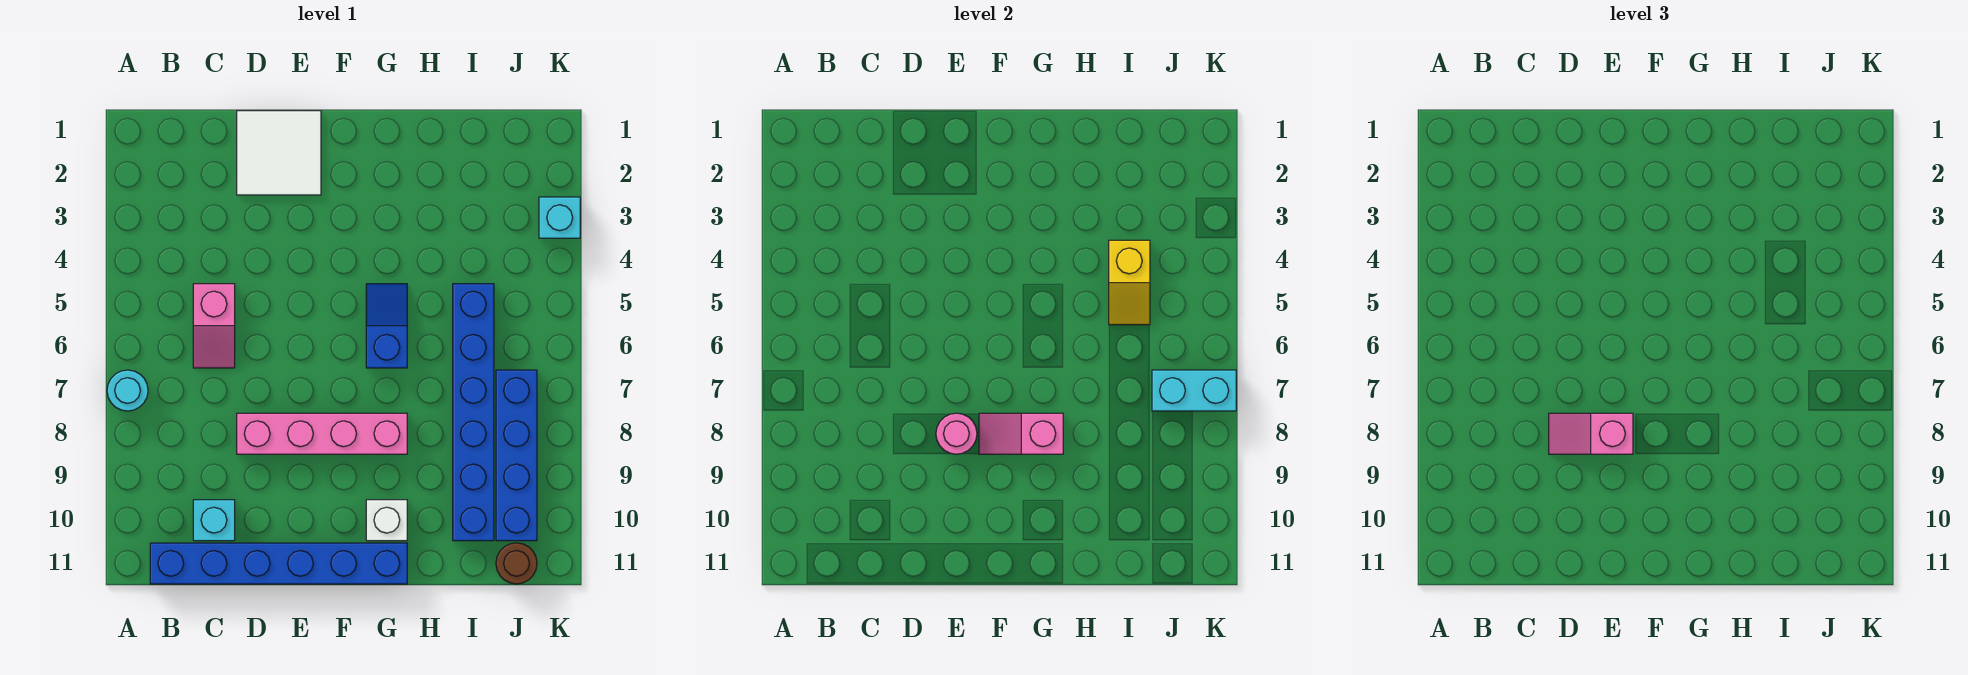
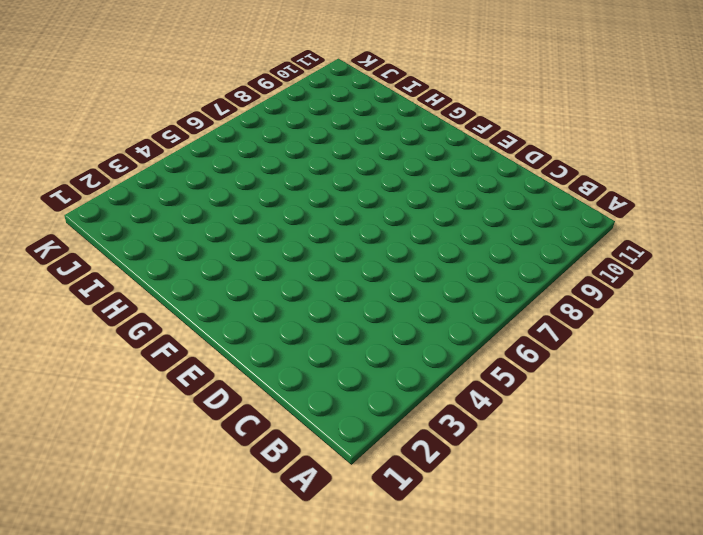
none -> cyan round brick A7 level 1
none -> blue brick B11:G11 level 1
none -> pink slope C5:C6 level 1 top 5

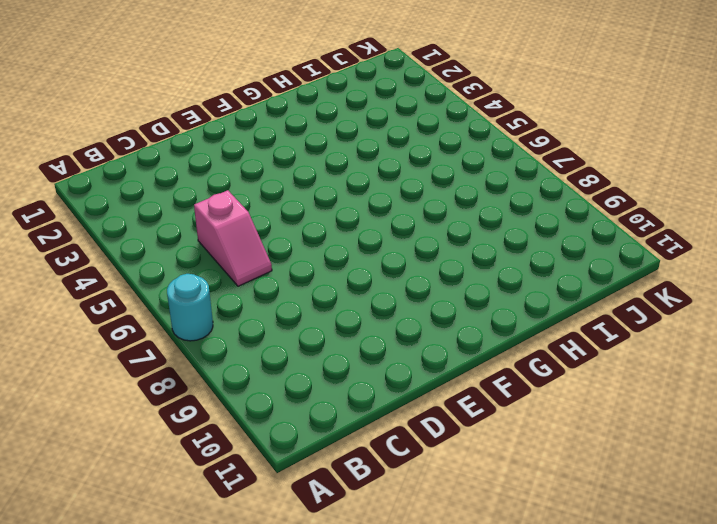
none -> blue brick B11:G11 level 1
none -> cyan brick C10 level 1
none -> white tile D1:E2 level 1

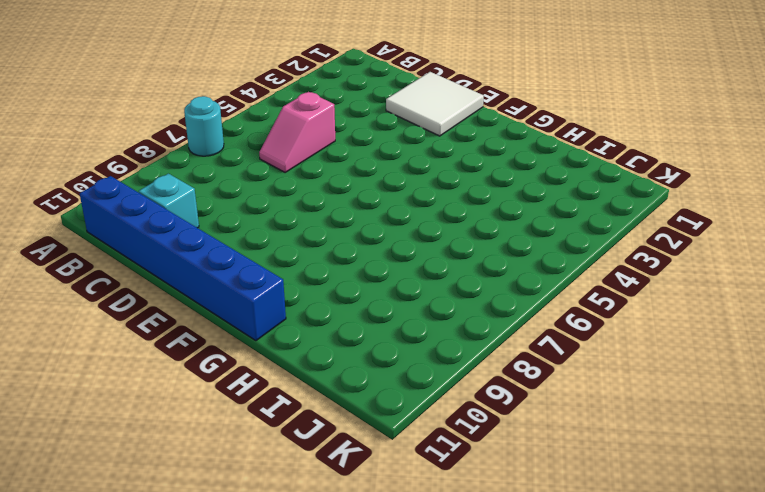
none -> pink brick D8:G8 level 1
none -> blue slope G5:G6 level 1 top 6
none -> white brick G10 level 1

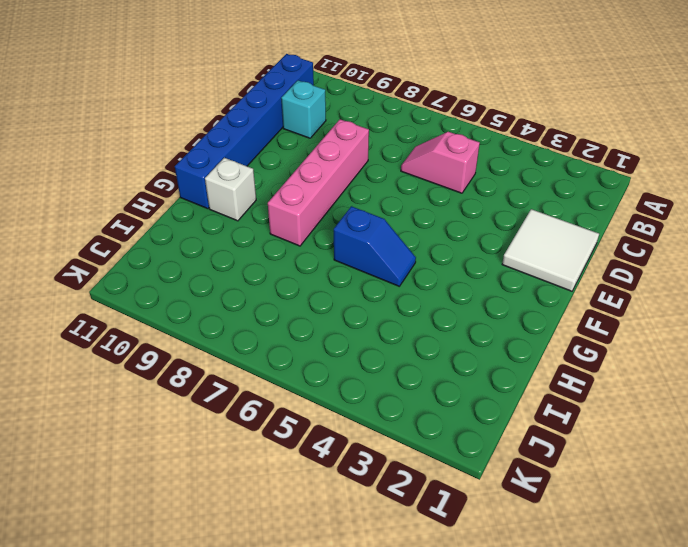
none -> cyan round brick A7 level 1
none -> blue brick I5:I10 level 1
none -> blue brick J7:J10 level 1

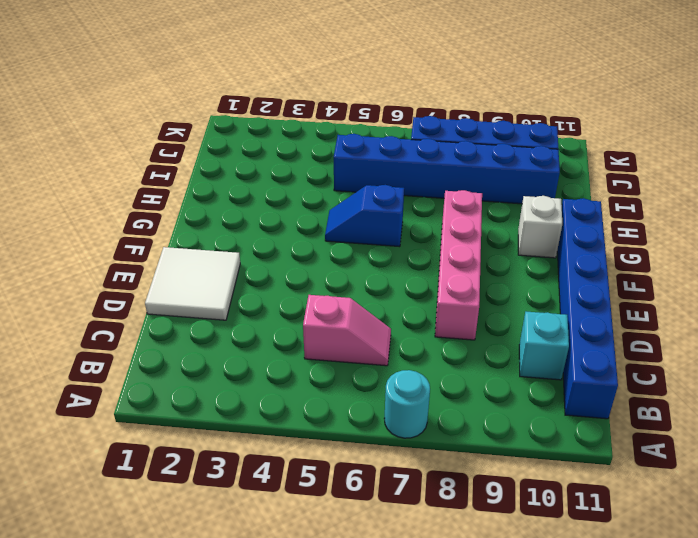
none -> brown round brick J11 level 1
none -> cyan brick K3 level 1
none -> pink round brick E8 level 2

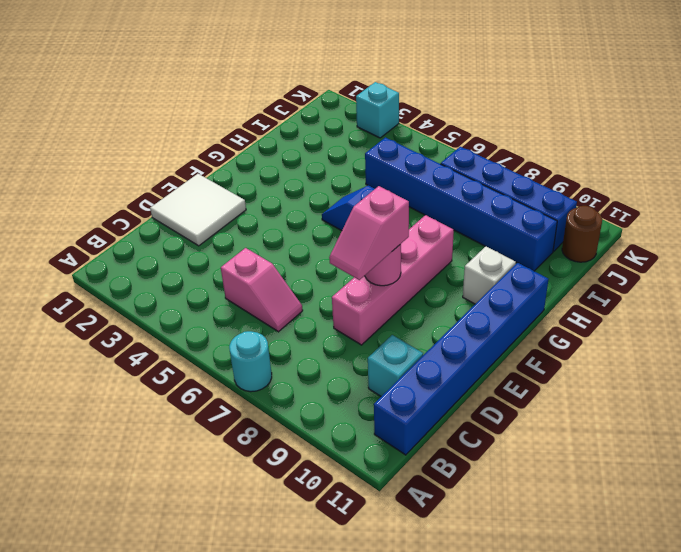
none -> pink slope F8:G8 level 2 top G
none -> yellow slope I4:I5 level 2 top 4
none -> cyan brick J7:K7 level 2

